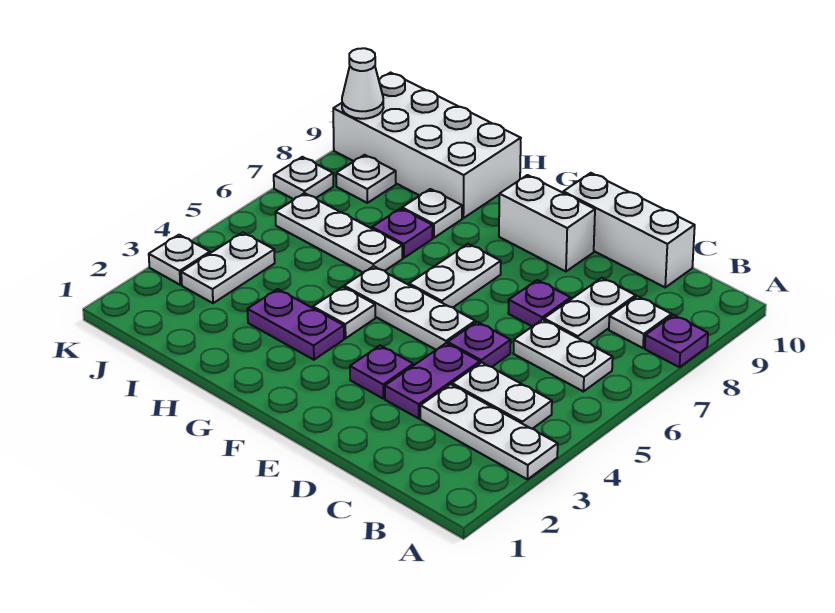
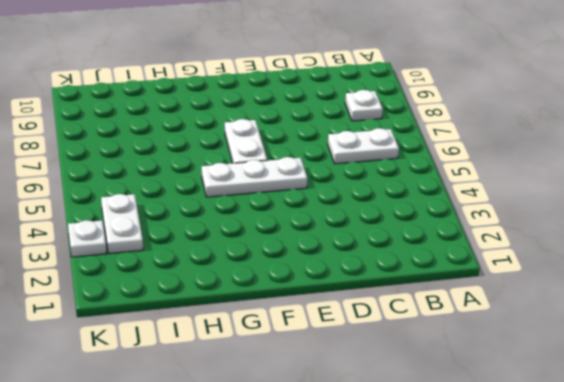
none -> white plate A3:C3 level 1
none -> purple plate A8 level 1
none -> white plate B4:C4 level 1

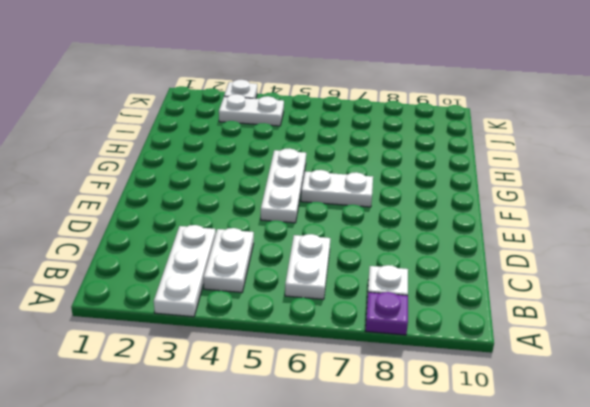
none -> white plate C7:C8 level 1
none -> white brick C10:E10 level 1
none -> purple plate D3:D4 level 1

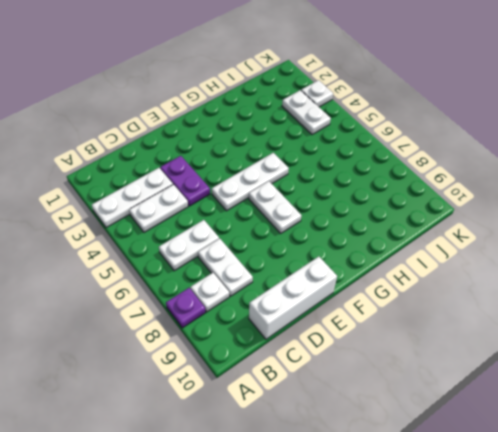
none -> purple plate D5 level 1
none -> purple plate D7 level 1
none -> purple plate E3 level 1

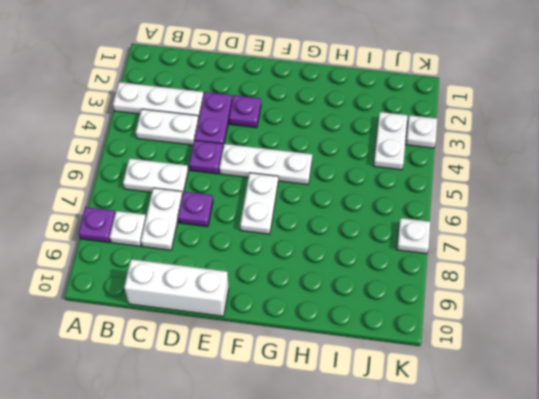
none -> white brick E9:F9 level 1
none -> purple plate G3:H3 level 1
none -> white plate G4 level 1

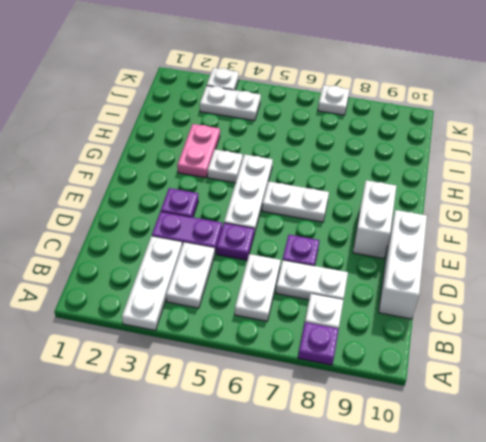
pink plate G3:H3 level 1 -> purple plate G3:H3 level 1
none -> white plate H6:J6 level 1
none -> purple plate H7 level 1
none -> white plate H8 level 1

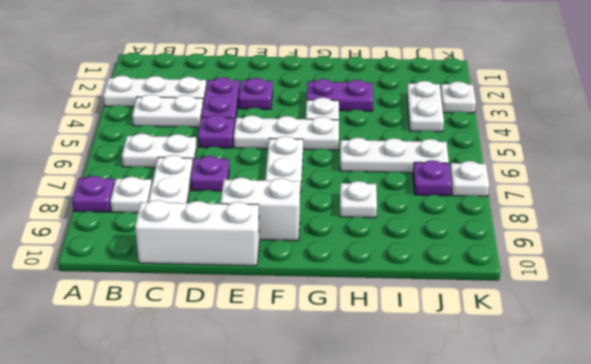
purple plate J7 level 1 -> purple plate H7 level 1
none -> white brick H9:K10 level 1
none -> white plate J8 level 1
none -> white cone K9 level 2

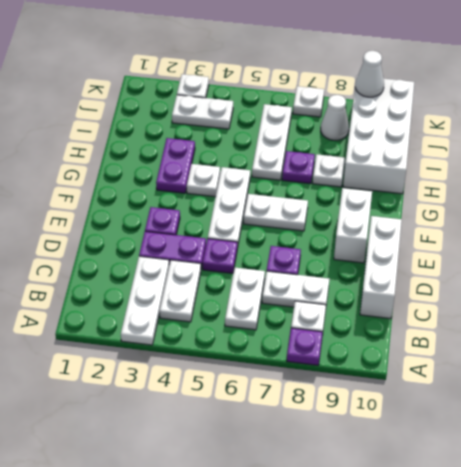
white cone J8 level 1 -> white plate J8 level 1

